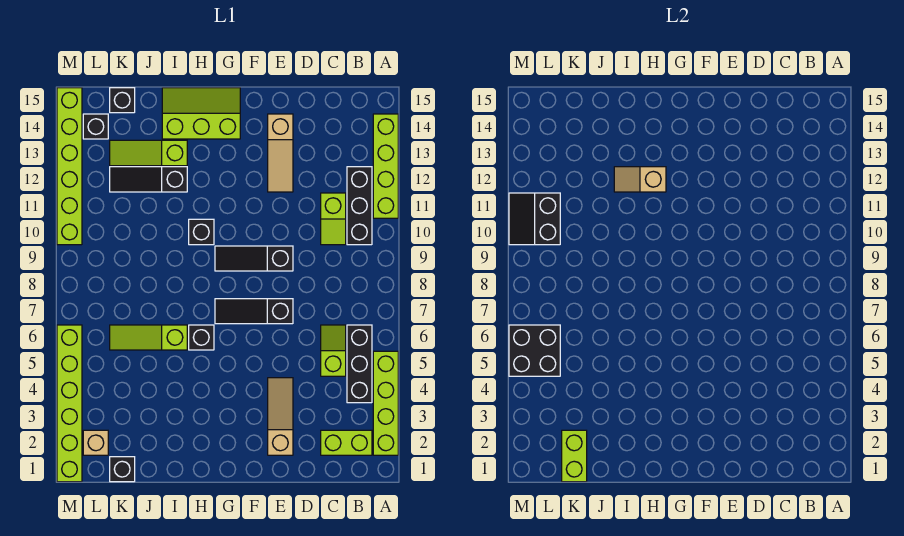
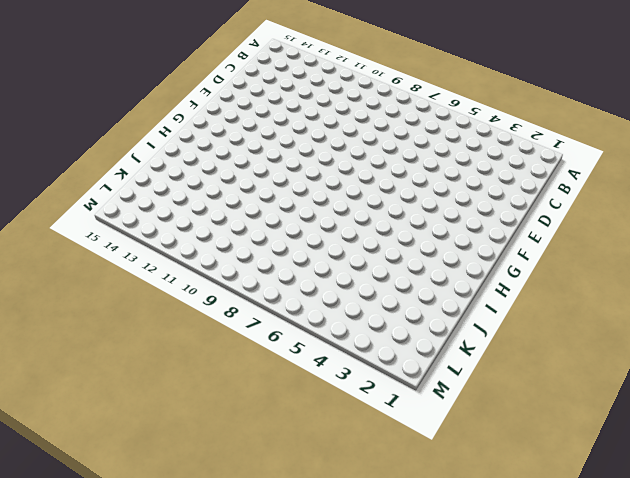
none -> lime brick A2:A5 level 1
none -> lime brick A11:A14 level 1
none -> lime brick B2:C2 level 1

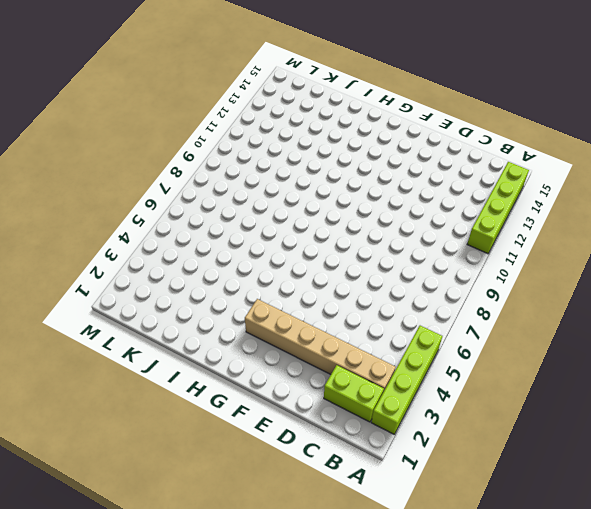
tan brick B3:G3 level 1 -> tan slope E2:E4 level 1 top 2
none -> black brick B4:B6 level 1
none -> black brick B10:B12 level 1
none -> lime slope C5:C6 level 1 top 5

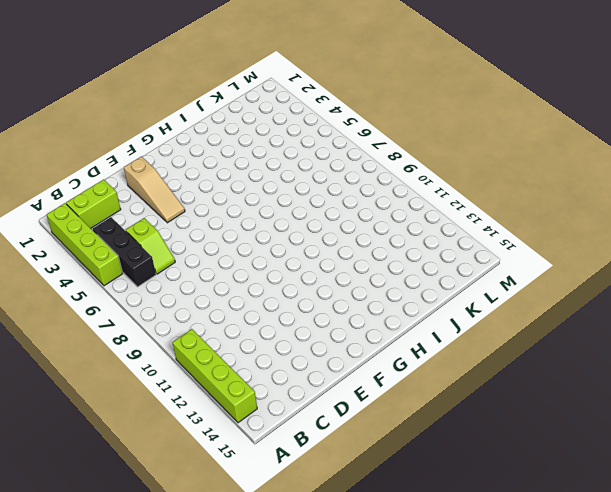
none -> black brick B10:B12 level 1
none -> lime slope C10:C11 level 1 top 11
none -> black slope E7:G7 level 1 top E

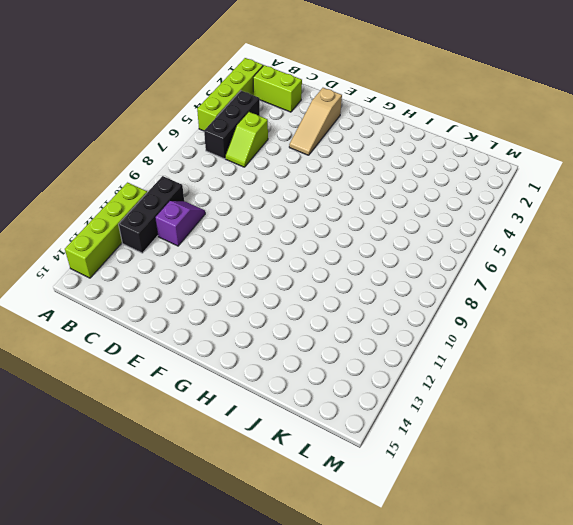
purple slope C10:C11 level 1 top 11 -> lime slope C10:C11 level 1 top 11
none -> black slope E7:G7 level 1 top E
none -> black slope E9:G9 level 1 top E
none -> tan slope E12:E14 level 1 top 14

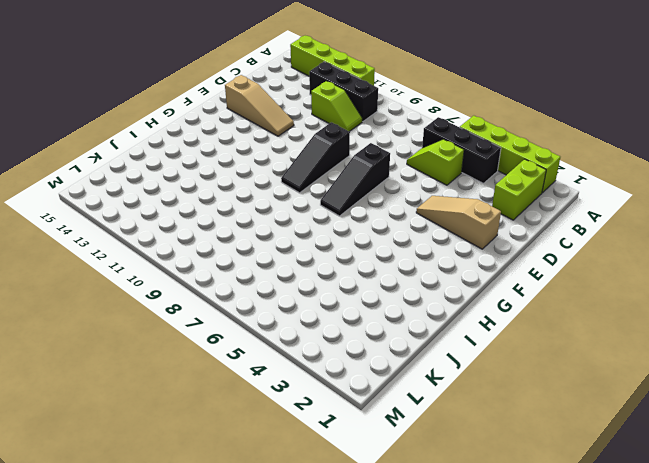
none -> lime slope G14:I15 level 1 top 14
none -> black brick H6 level 1
none -> black brick H10 level 1

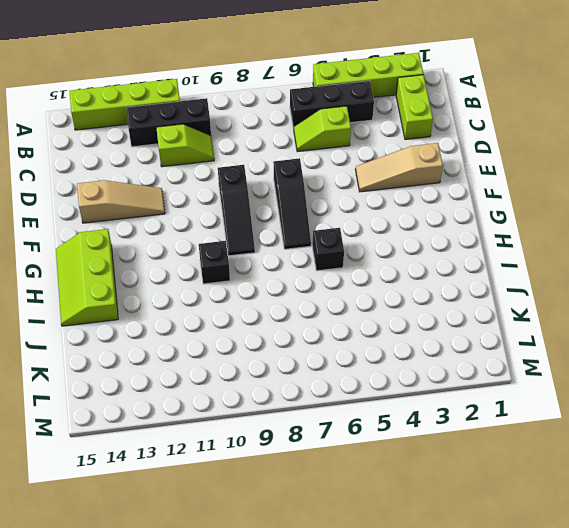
none -> lime slope I6:K6 level 1 top I
none -> black slope I12:K12 level 1 top I
none -> lime slope I13:K13 level 1 top I

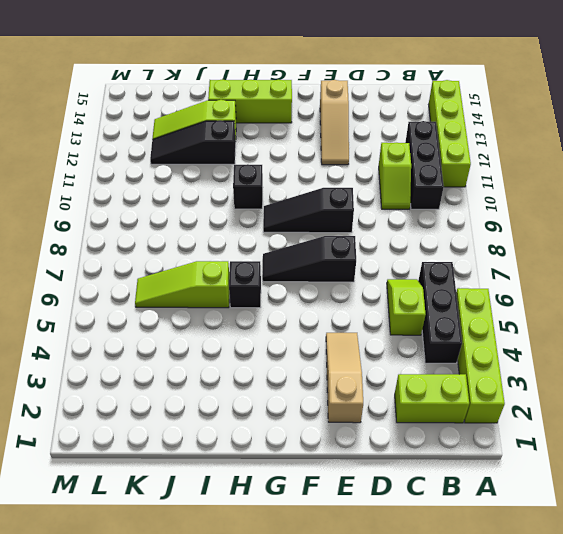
none -> black brick K1 level 1
none -> black brick K15 level 1
none -> tan brick L2 level 1

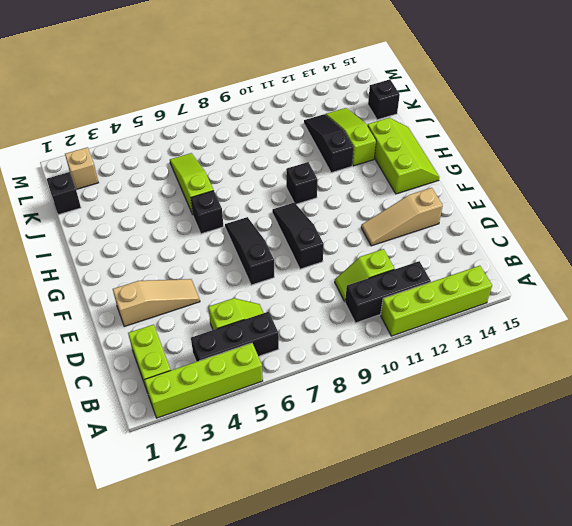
none -> black brick L14 level 1
none -> lime brick M1:M6 level 1
none -> lime brick M10:M15 level 1

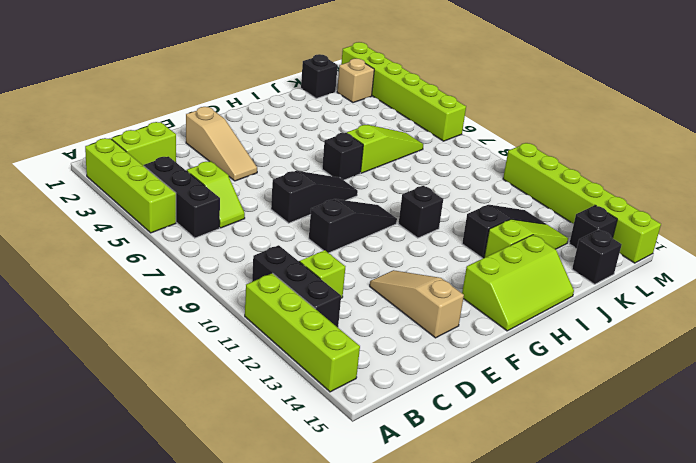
none -> tan slope H12:I12 level 2 top H
none -> lime brick K1:K2 level 2
none -> black brick L5:M6 level 2

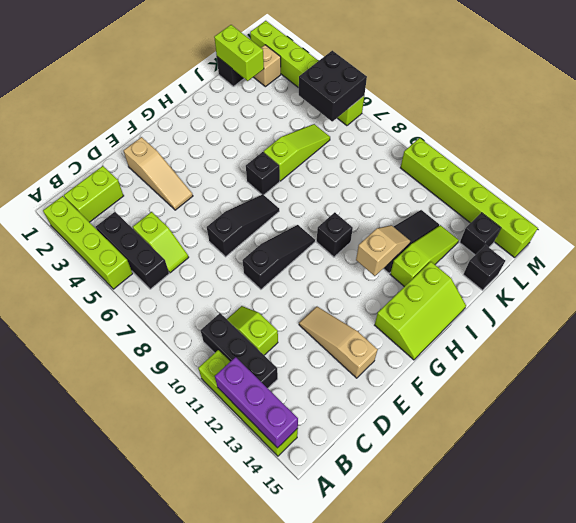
purple brick A12:A14 level 2 -> none
none -> black slope L10:M11 level 2 top L

